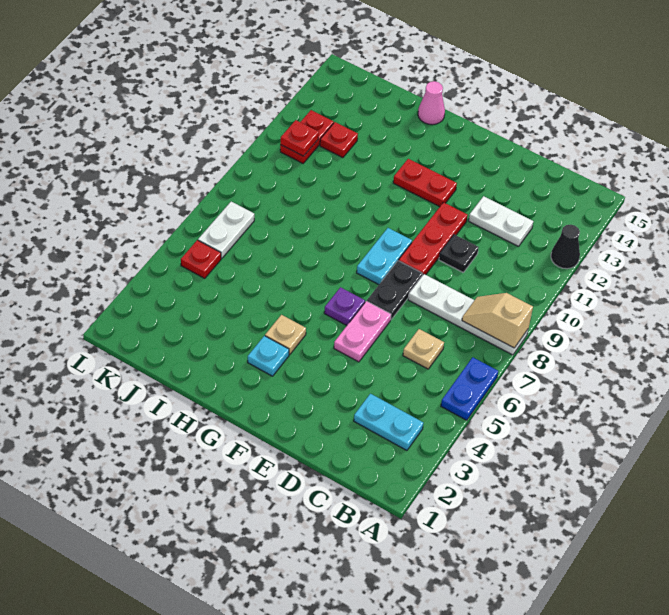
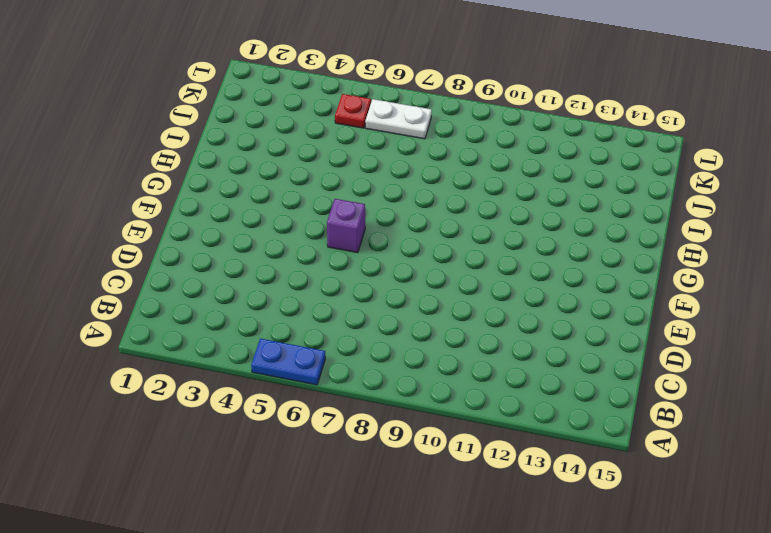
purple brick F6 level 1 -> purple plate F6 level 1
none -> white plate A8:D8 level 1
none -> black cone A12 level 1
none -> cyan plate B3:C3 level 1

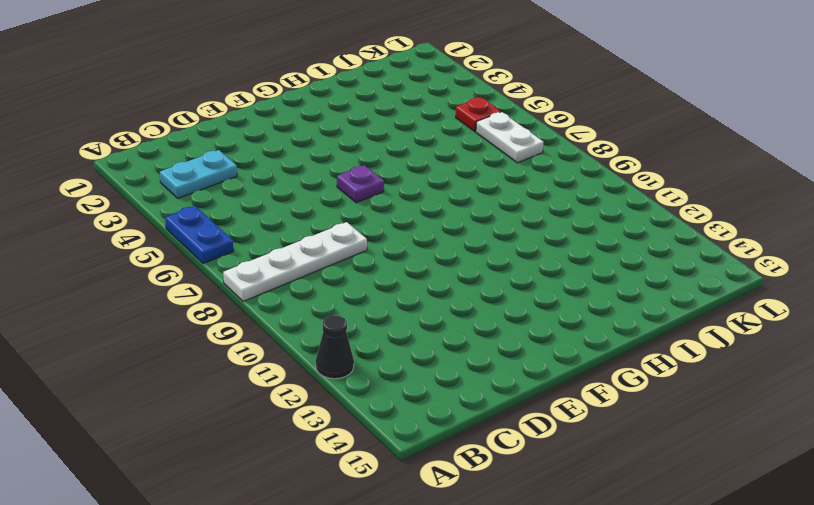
none -> tan plate C6 level 1
none -> white plate C12:D12 level 1
none -> black plate D10 level 1

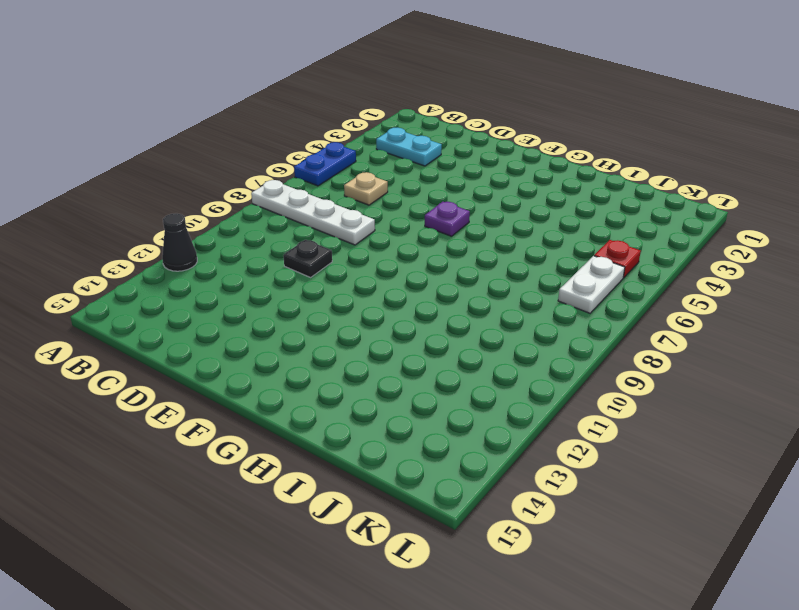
none -> white plate C12:D12 level 1
none -> pink plate E5:E6 level 1
none -> black plate E7:E8 level 1

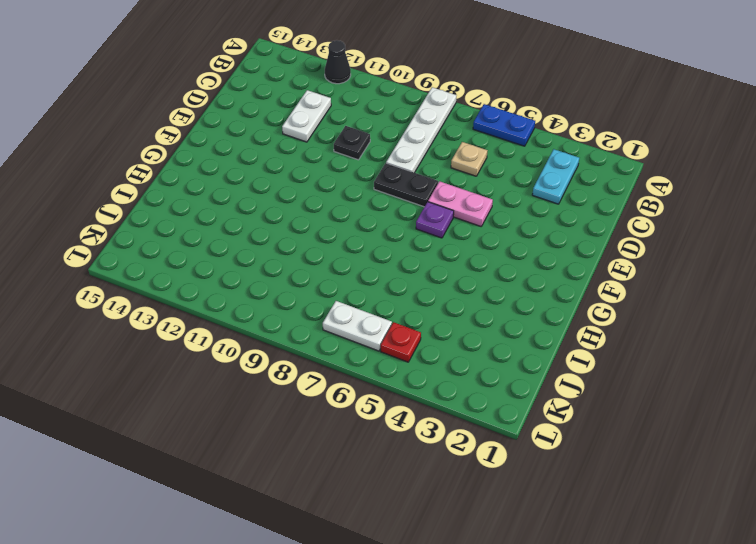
none -> red plate E9:E11 level 1
none -> cyan plate F8:F9 level 1
none -> red plate F12:G12 level 1

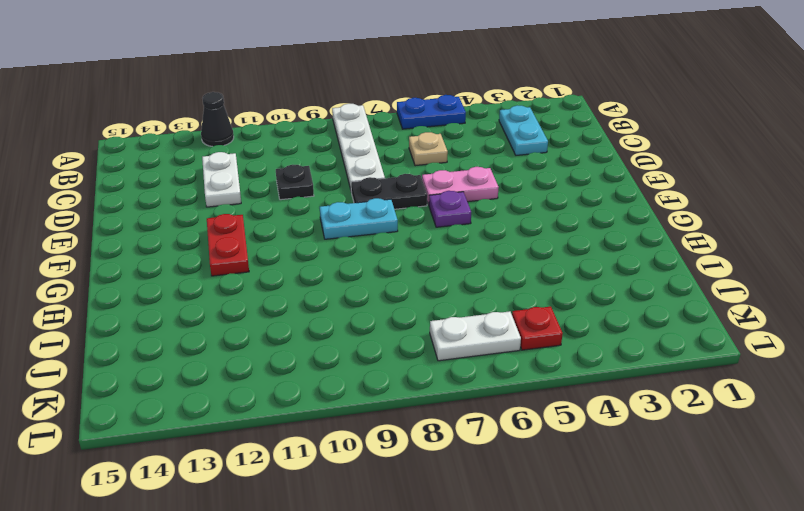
none -> red plate E9:E11 level 1
none -> cyan plate G3 level 1
none -> tan plate G4 level 1

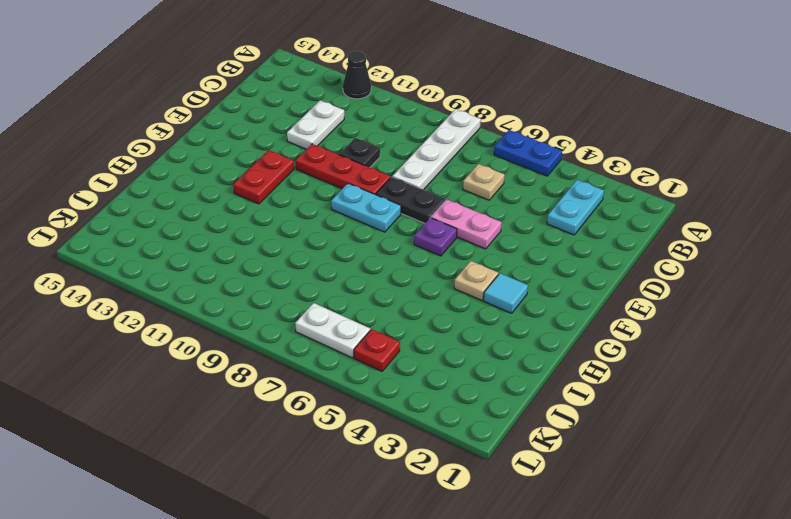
cyan tile G3 level 1 -> cyan plate G3 level 1
none -> pink cone H15 level 1
none -> red plate J12 level 1
none -> red plate K11:K12 level 1

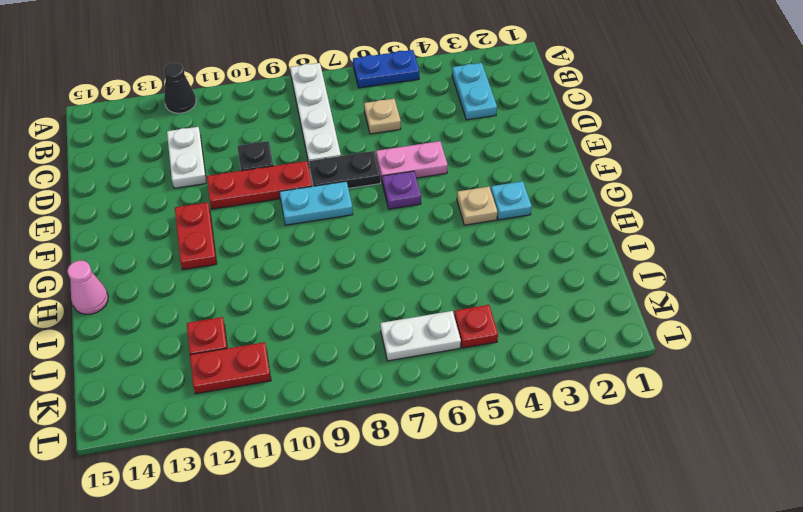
none -> tan slope A8:B8 level 2 top A
none -> red plate K11 level 2

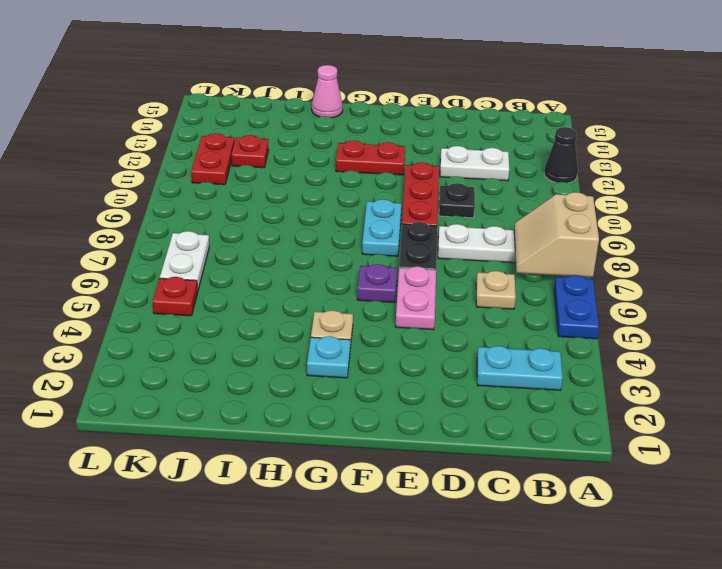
tan slope A7:B8 level 2 top A -> tan slope A8:B8 level 2 top A
none -> red plate K11 level 2

